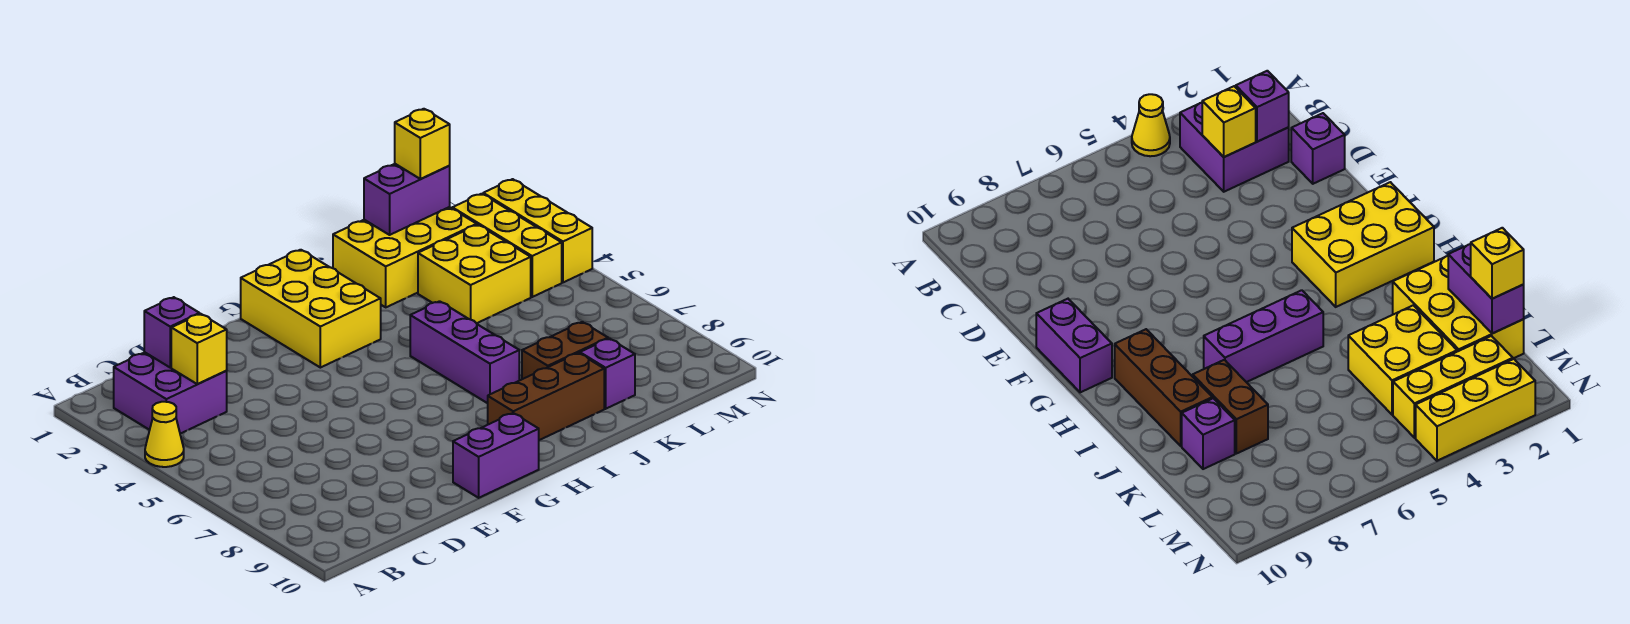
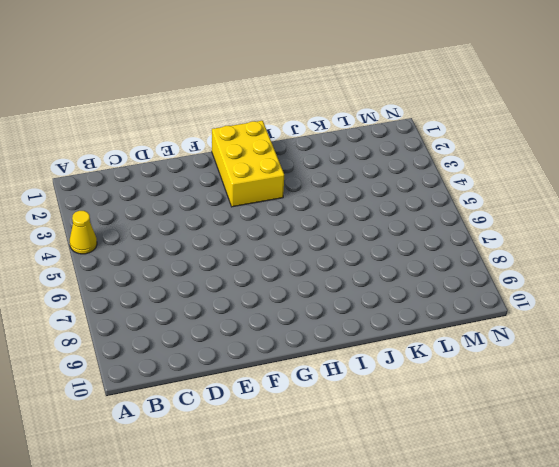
none -> purple brick B2:C3 level 1
none -> purple brick D1 level 1
none -> purple brick F10:G10 level 1

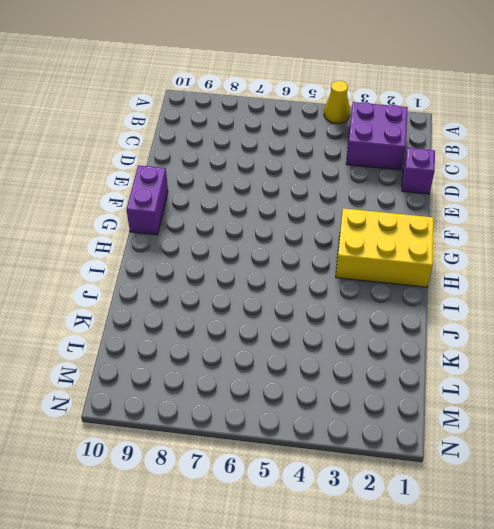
none -> brown brick H9:J9 level 1
none -> purple brick I5:I7 level 1
none -> yellow brick J1:L2 level 1

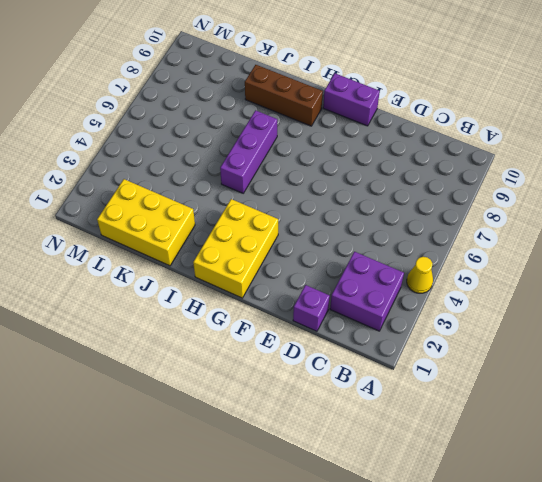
none -> brown brick J8:K8 level 1
none -> yellow brick K3:L4 level 1
none -> purple brick K9 level 1

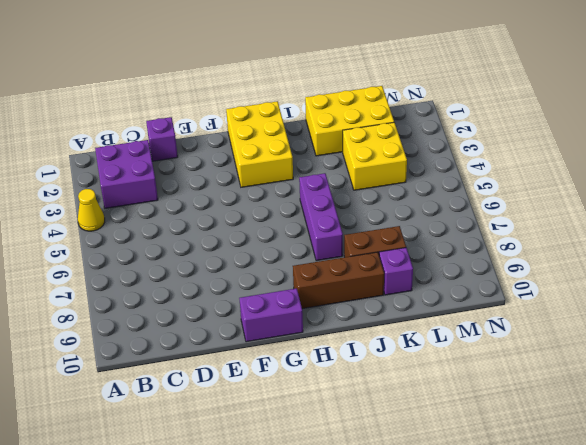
none -> yellow brick M2:M4 level 1
none -> yellow brick N2:N4 level 1
none -> purple brick C2 level 2

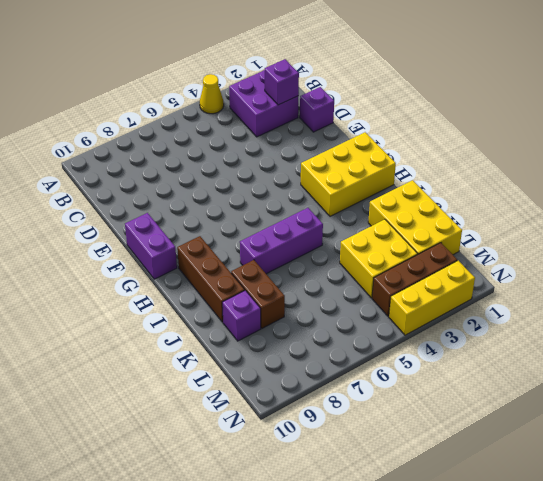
brown brick M2:M4 level 1 -> yellow brick M2:M4 level 1
none -> yellow brick C3 level 2
none -> purple brick K1:L1 level 2
none -> yellow brick L1 level 3

